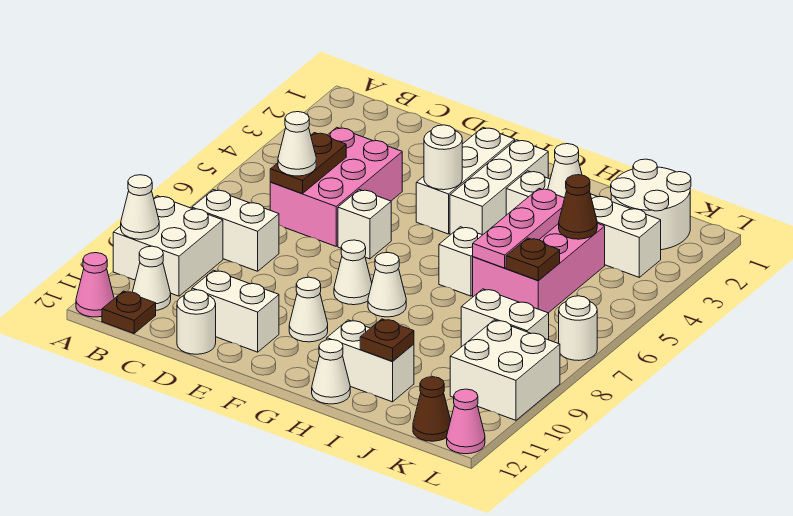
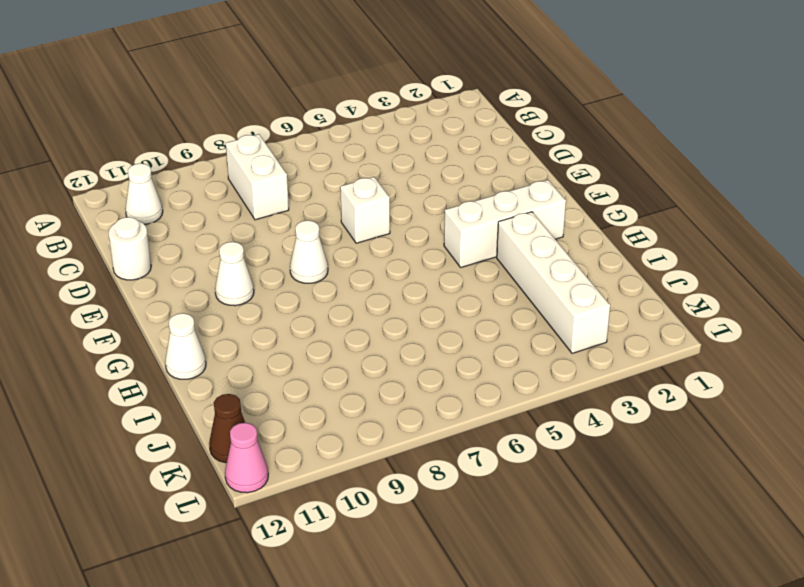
none -> white brick A9:B10 level 1
none -> pink cone A12 level 1
none -> brown plate B12 level 1
none -> pink brick C4:D6 level 1

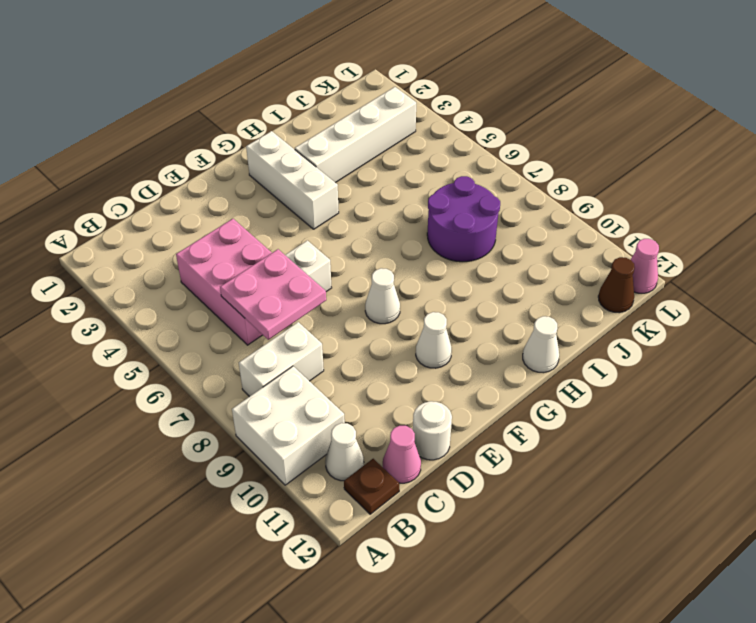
pink plate C6:D7 level 2 -> brown plate C5:C6 level 2
pink cone C12 level 1 -> pink cone A12 level 1
purple round brick I7:J8 level 1 -> white brick J8:K8 level 1
none -> white brick D11:E11 level 1
none -> white brick F2:F4 level 1
none -> white cone G8 level 1
none -> white brick H6 level 1

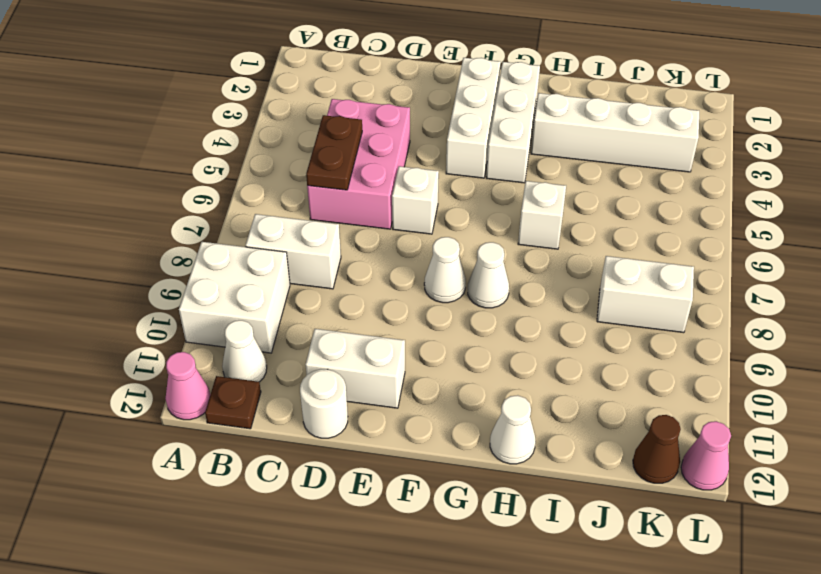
none -> white cone F10 level 1
none -> white brick H11:I11 level 1
none -> pink brick I4:J6 level 1
none -> white round brick J1:K2 level 1

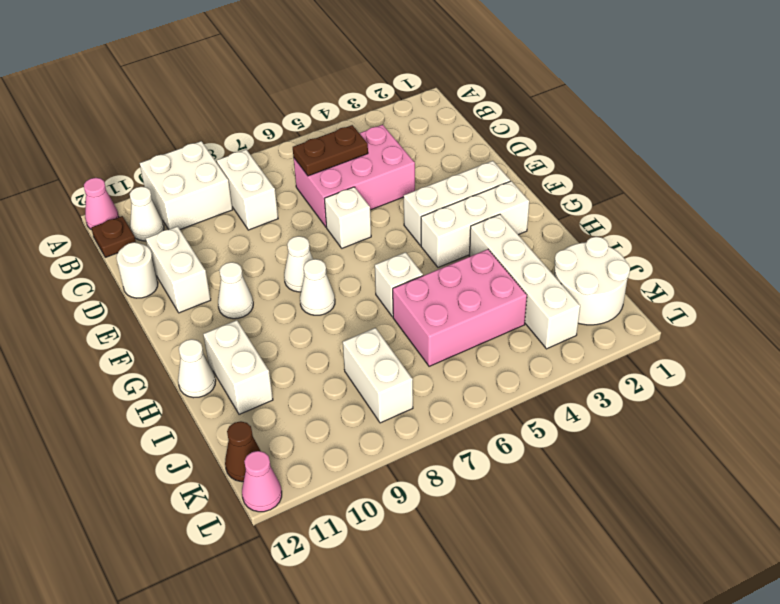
none -> white brick K9:L10 level 1
none -> white round brick L7 level 1
none -> white cone A10 level 2
none -> white round brick F4 level 2

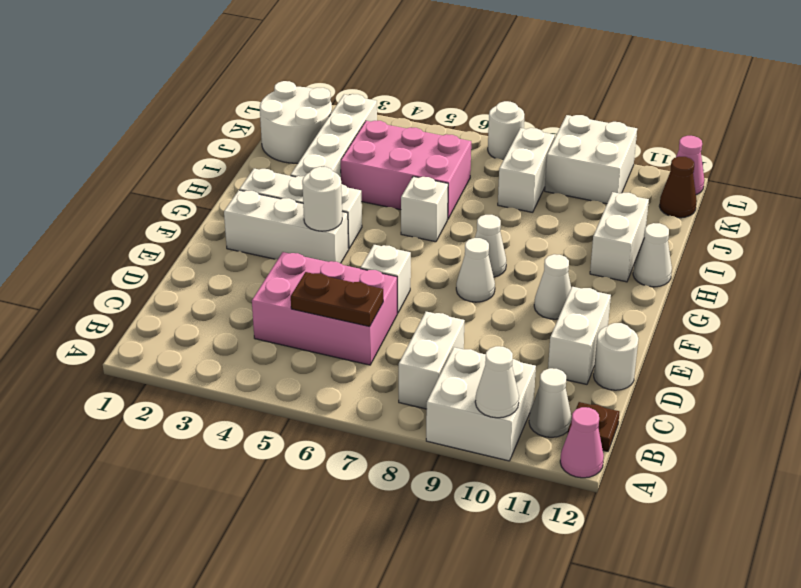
none -> white cone I3 level 2
none -> pink plate I4:I6 level 2
none -> brown plate I11 level 2
none -> brown cone J4 level 2

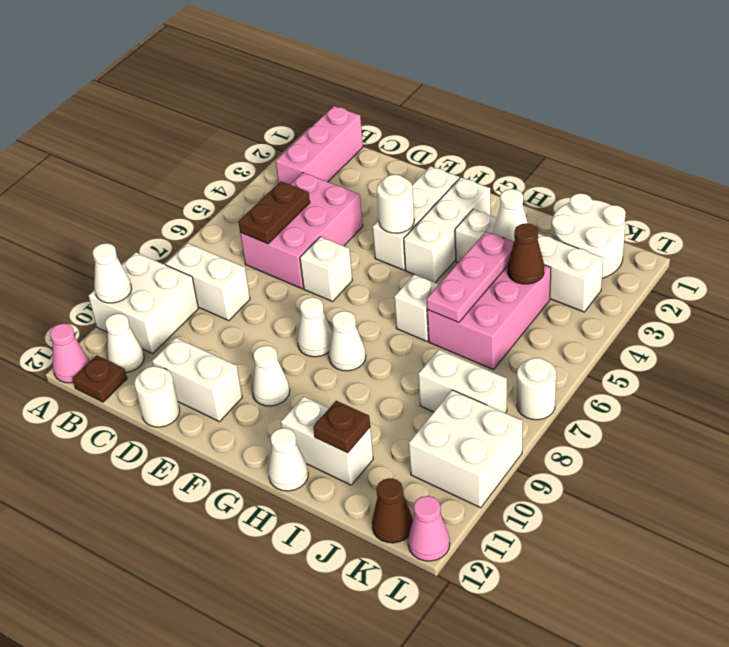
pink brick B1:B3 level 1 -> none
none -> brown plate J6 level 2
none -> white cone C6 level 3

